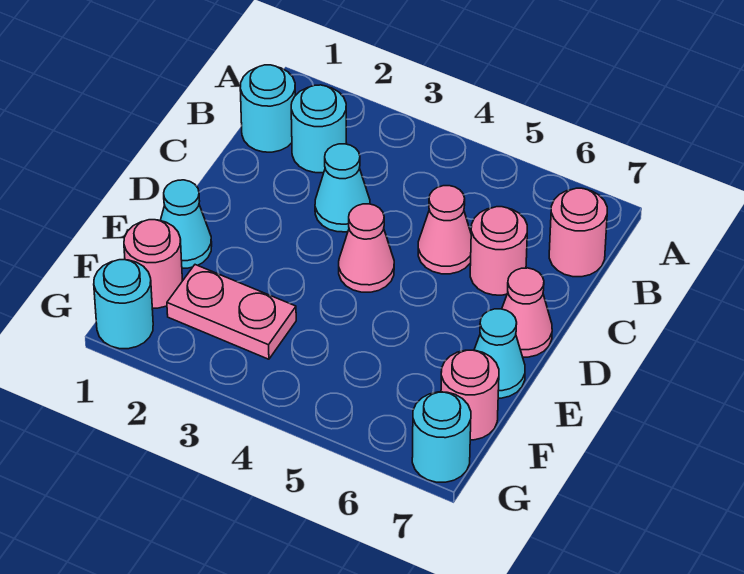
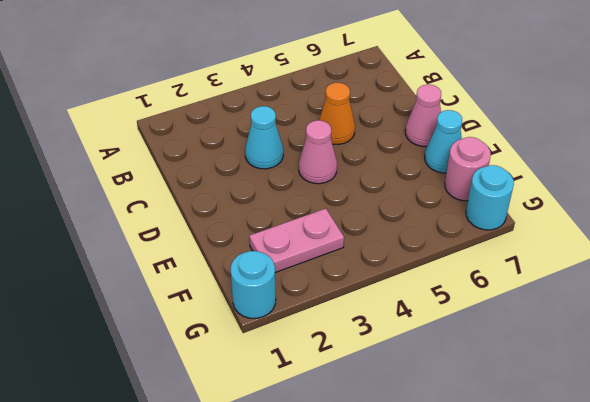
orange cone C5 level 1 -> pink cone C5 level 1
none -> cyan round brick B1 level 1
none -> cyan round brick B2 level 1
none -> pink round brick B7 level 1

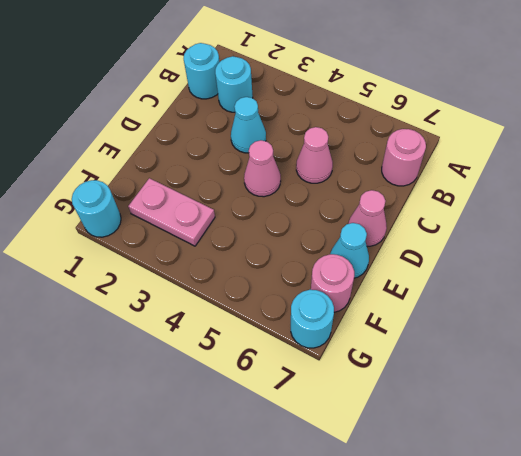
none -> pink round brick C6 level 1
none -> cyan cone E1 level 1
none -> pink round brick F1 level 1

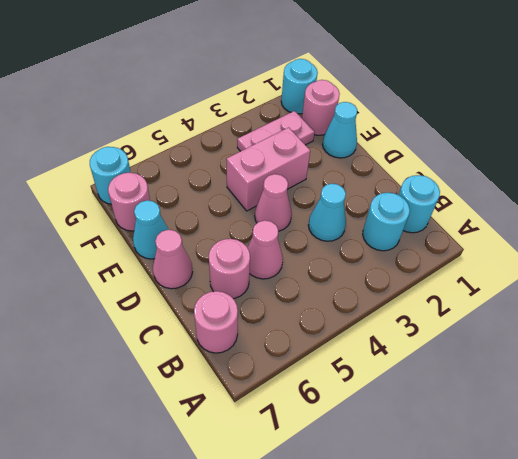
pink brick E3:E4 level 1 -> none

